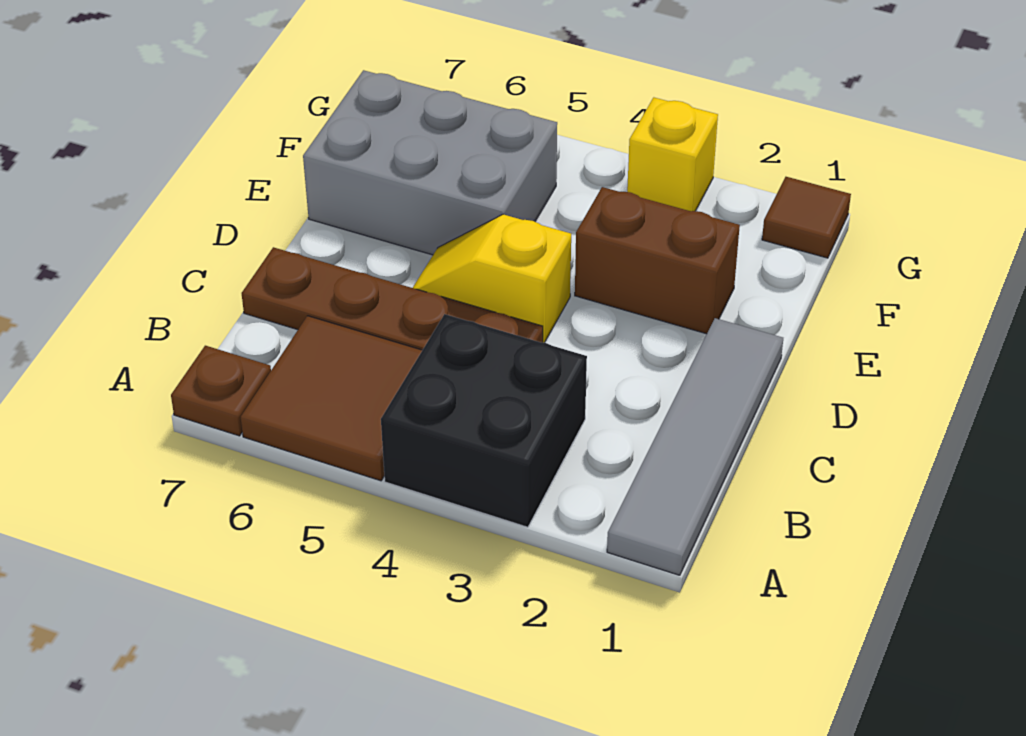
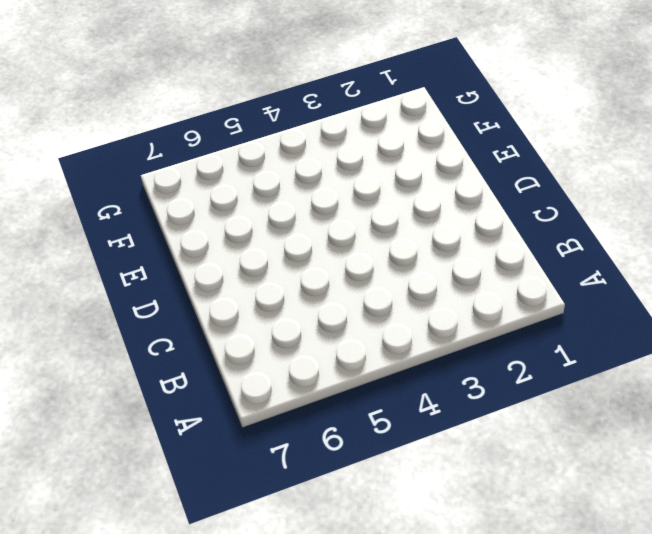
none -> grey tile A1:D1 level 1
none -> black brick A3:B4 level 1

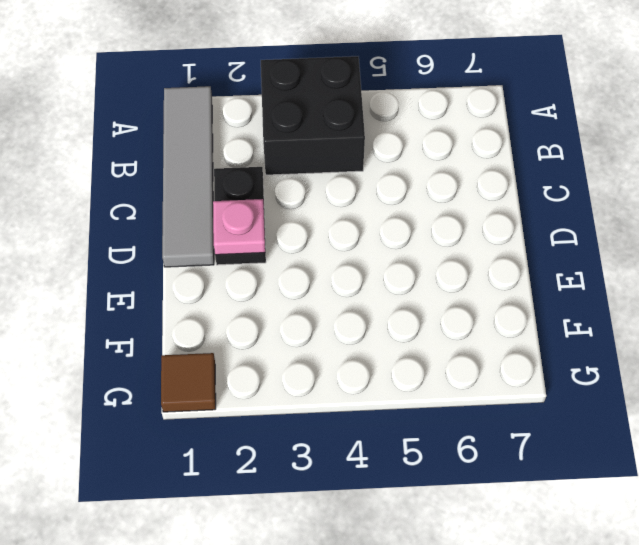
black plate C2:D2 level 1 -> none
pink plate D2 level 2 -> none
none -> brown tile A5:B6 level 1
none -> brown plate A7 level 1

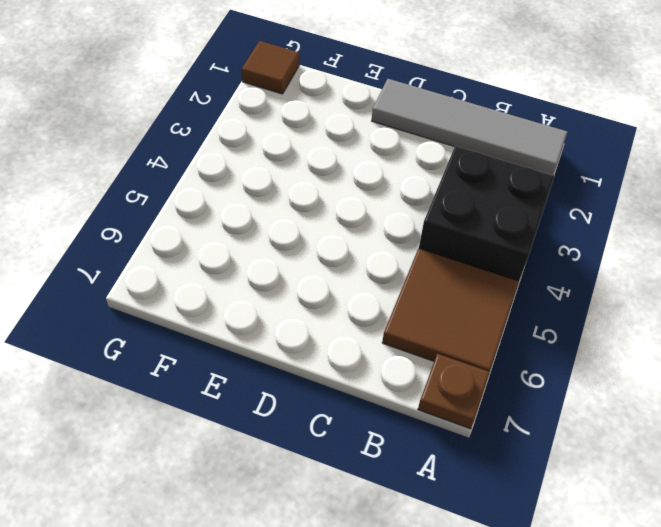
none -> brown plate C4:C7 level 1
none -> yellow slope D4:D5 level 1 top 4

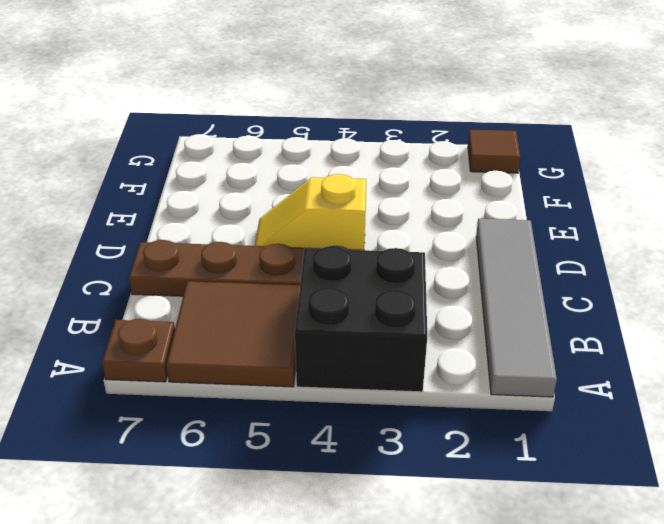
none -> brown brick E2:E3 level 1
none -> grey brick E5:F7 level 1

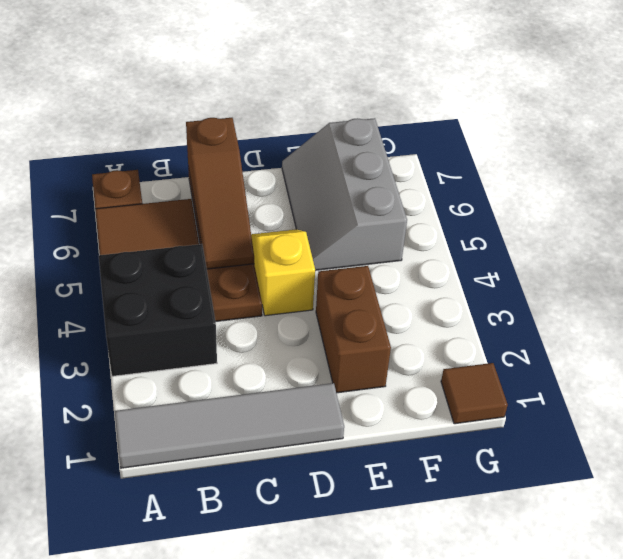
brown slope C5:C7 level 2 top 7 -> none
grey slope E5:F7 level 1 top F -> grey brick E5:F7 level 1
none -> yellow brick G3 level 1

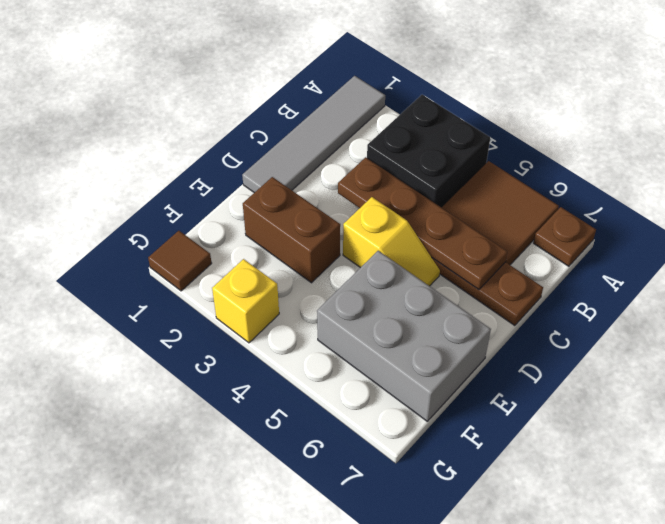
brown plate C3:C6 level 2 -> none

